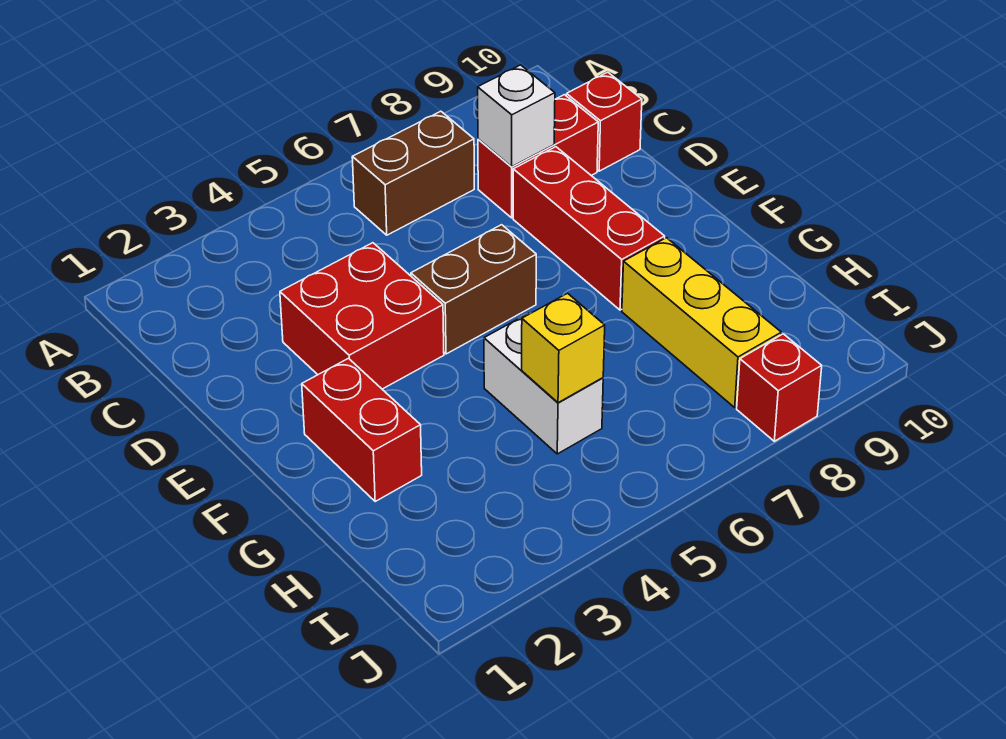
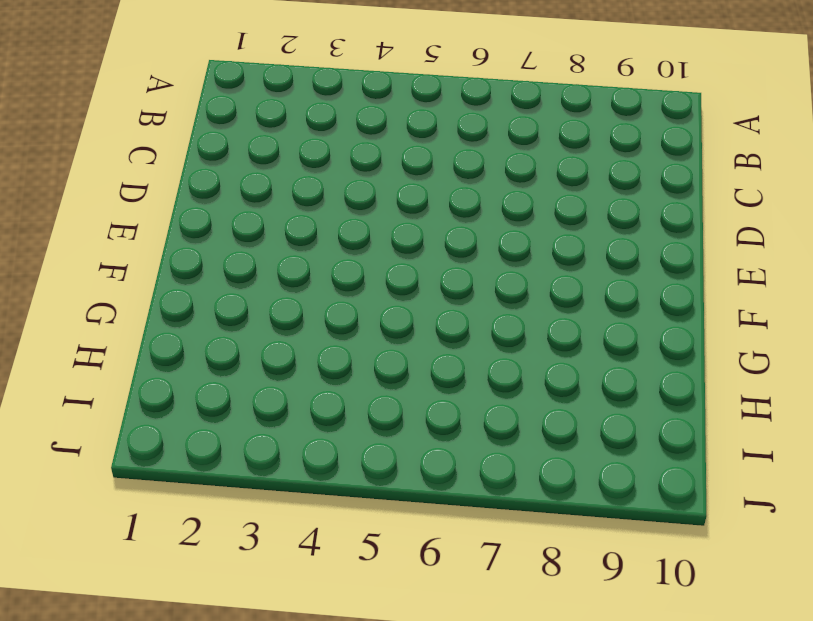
none -> brown brick B6:B7 level 1
none -> red brick C8:C9 level 1
none -> red brick C10 level 1

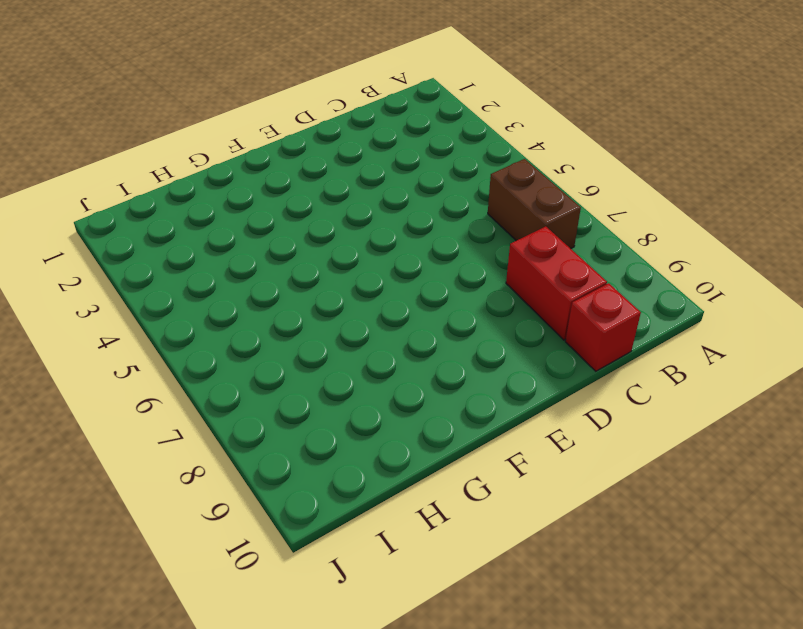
none -> red brick D3:E4 level 1
none -> red brick D8:F8 level 1
none -> brown brick E5:E6 level 1

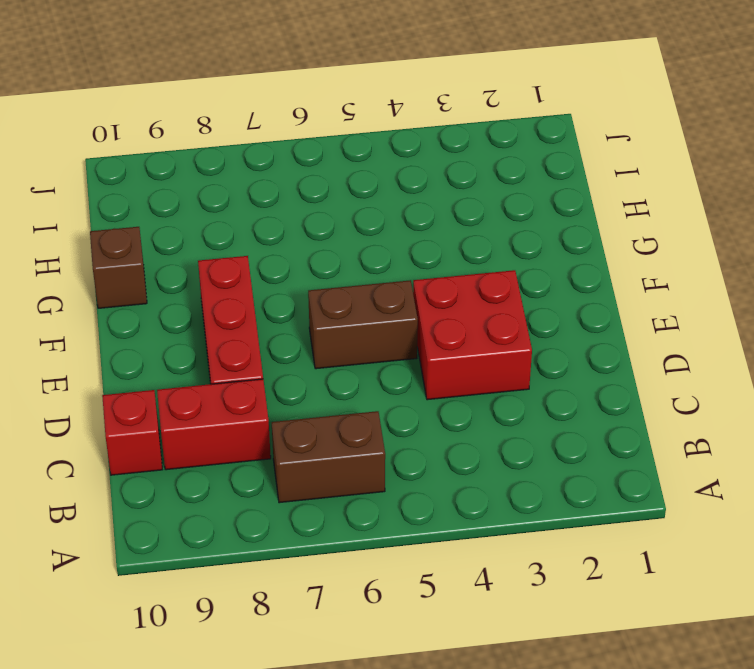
brown brick G10 level 1 -> none
none -> red brick F2:G2 level 1
none -> white brick G5:H5 level 1
none -> yellow brick G8:I8 level 1

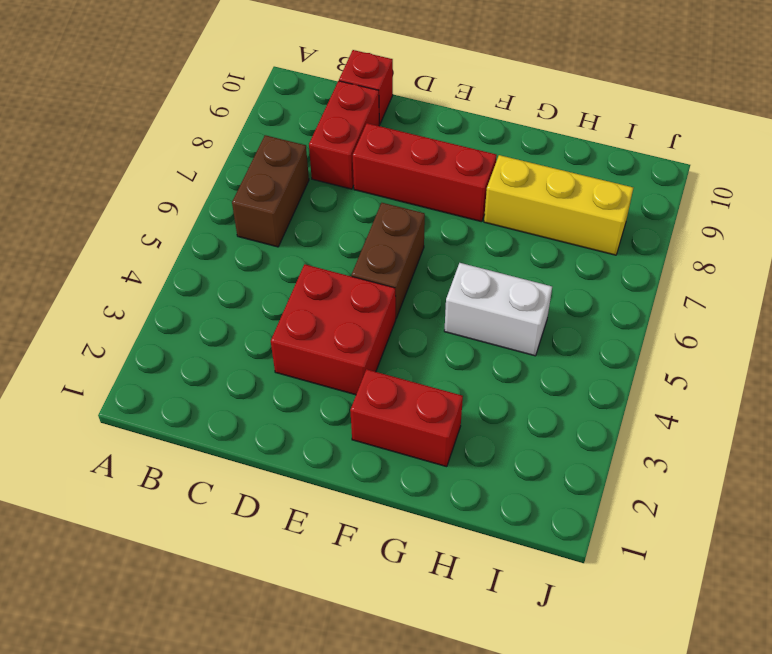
none -> red brick J8 level 1
none -> white brick C8 level 2
none -> yellow brick H5 level 2

